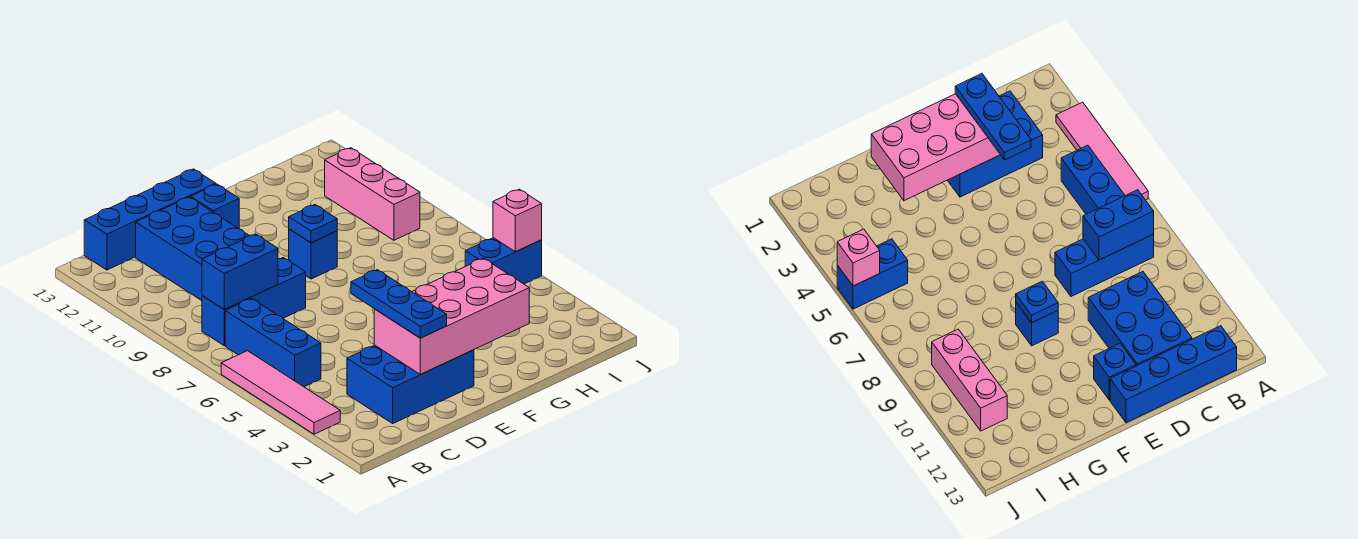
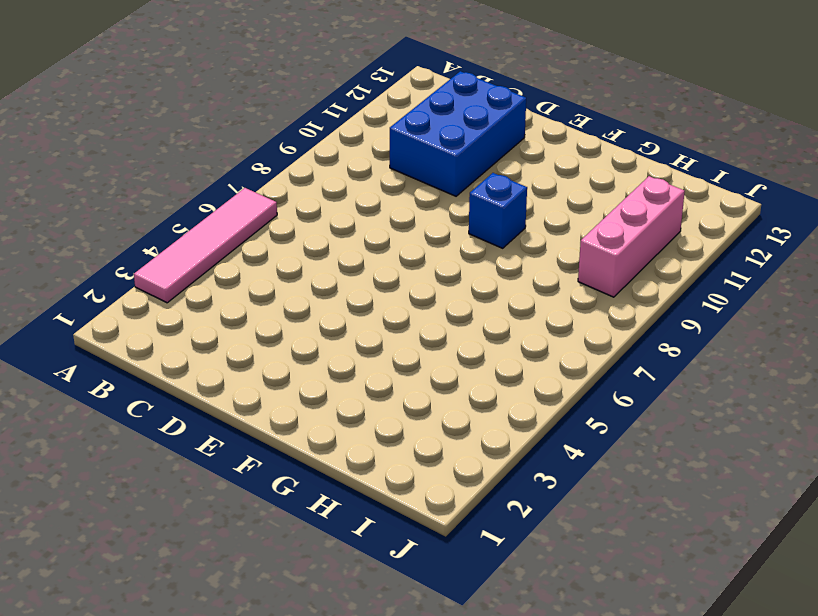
none -> blue brick B5:B7 level 1
none -> blue brick B8:D8 level 1
none -> blue brick B13:E13 level 1

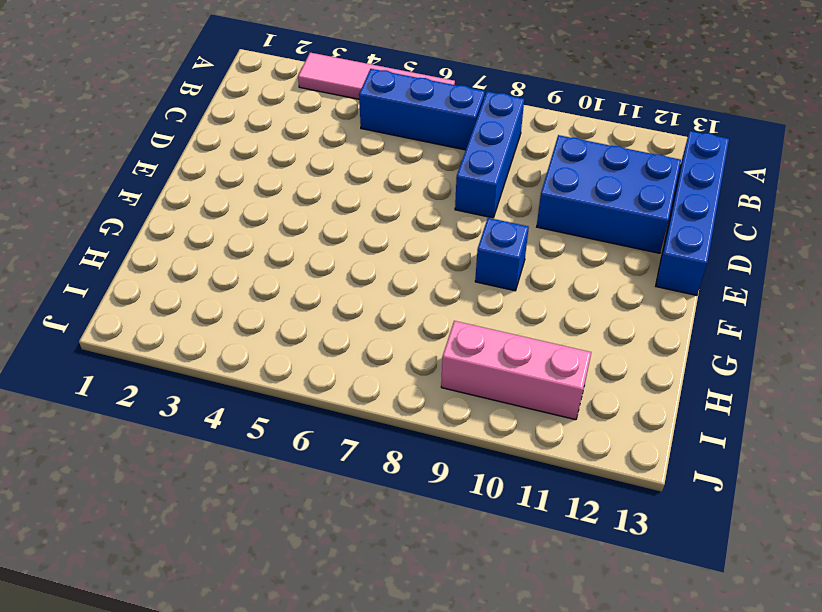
none -> blue brick C2:E3 level 1
none -> blue brick E12 level 1
none -> blue brick I5:J5 level 1

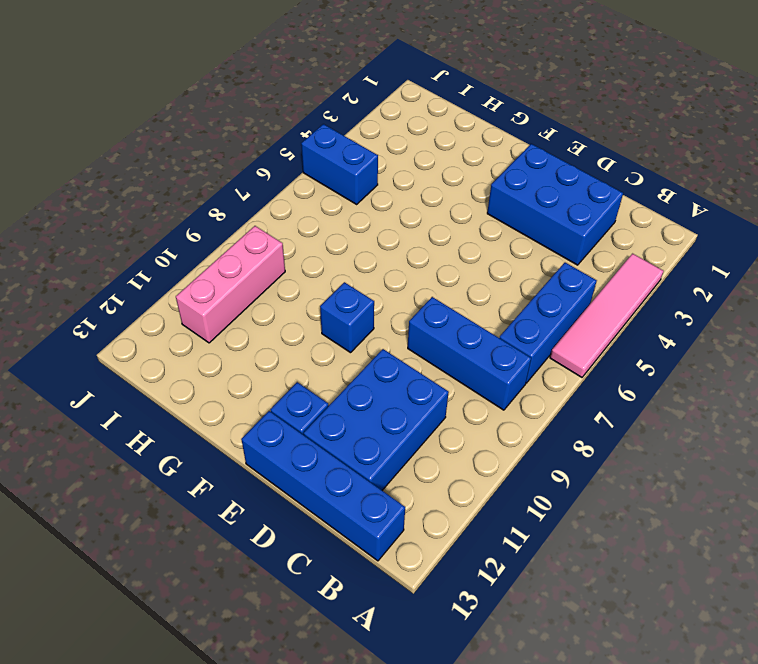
none -> blue brick B8:C8 level 2
none -> pink brick D2:G3 level 2
none -> blue plate F9 level 2

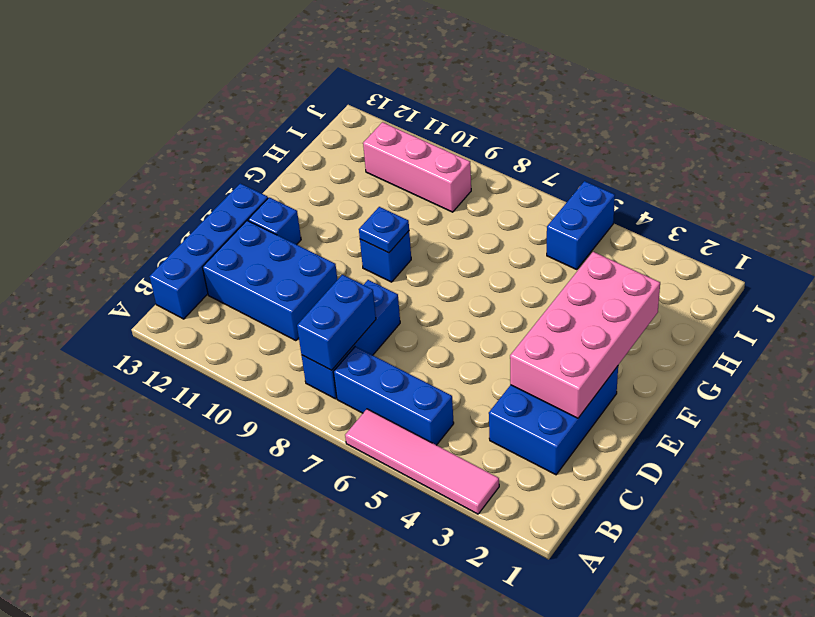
none -> pink brick J5 level 2
none -> blue plate D2:D4 level 3

